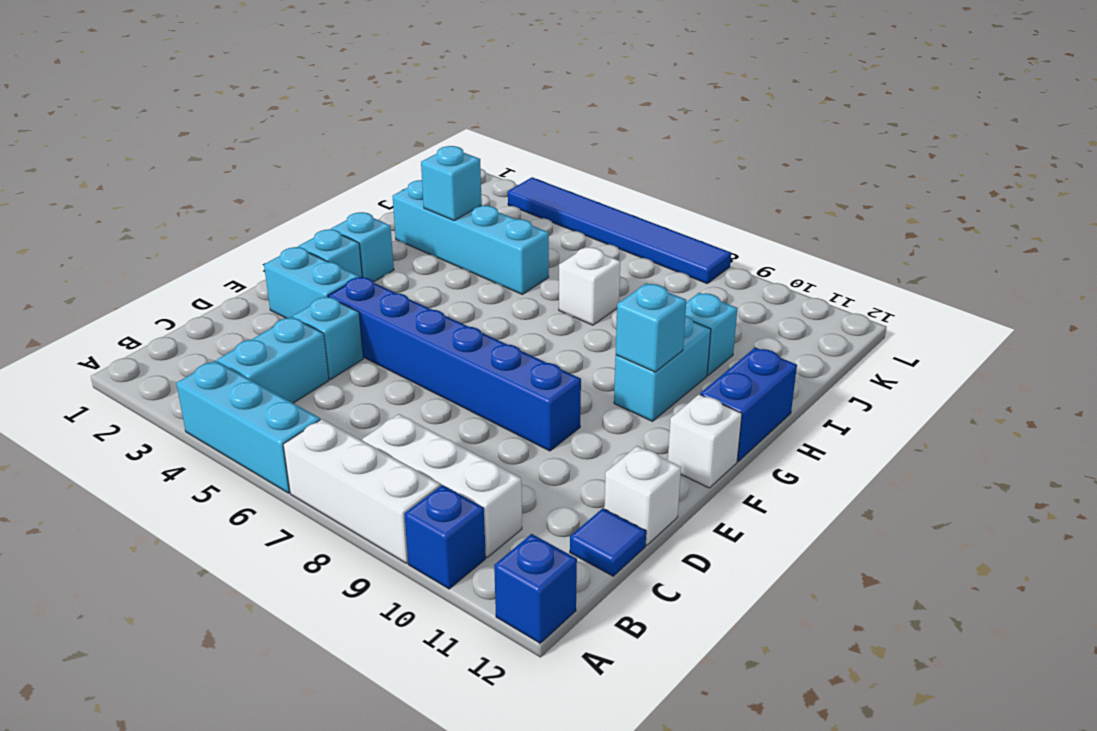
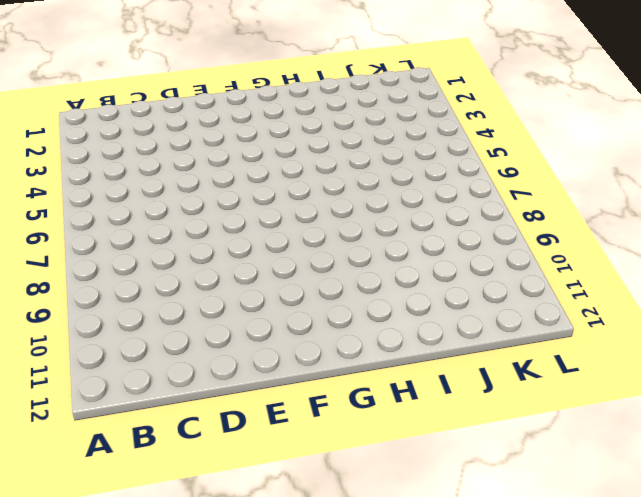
none -> cyan brick A4:A6 level 1
none -> white brick A7:A9 level 1
none -> blue brick A10 level 1

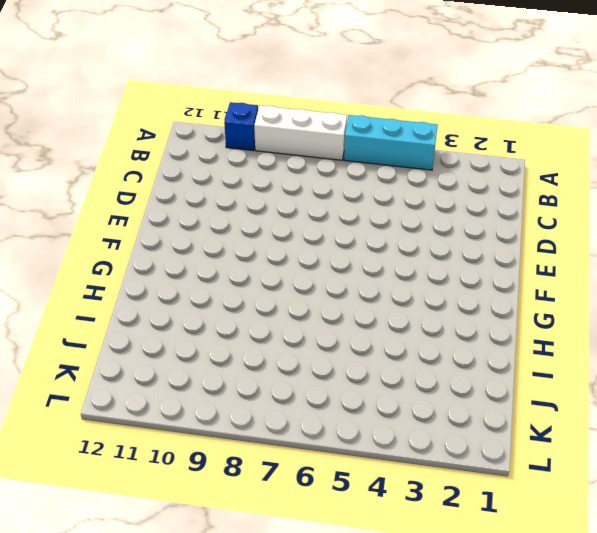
none -> blue brick A12 level 1
none -> cyan brick B4:C4 level 1
none -> white brick B8:B10 level 1

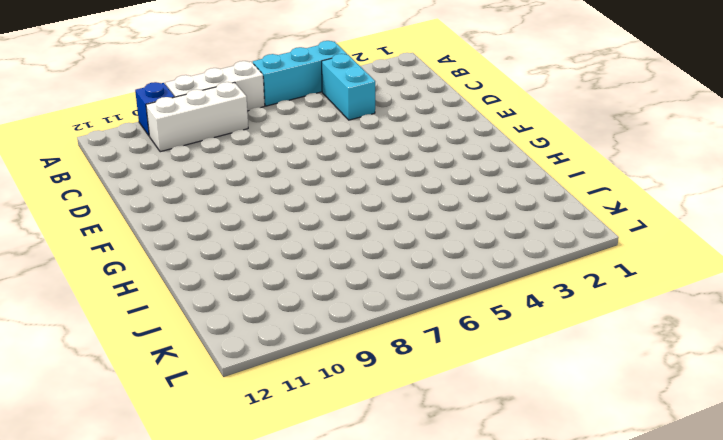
none -> blue brick A12 level 1
none -> blue tile C12 level 1
none -> cyan brick D4 level 1

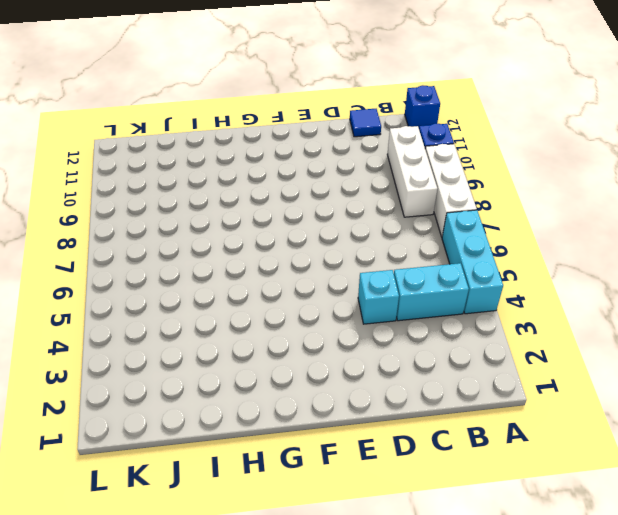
none -> white brick D12 level 1
none -> cyan brick E2:E3 level 1
none -> blue brick E4:E9 level 1

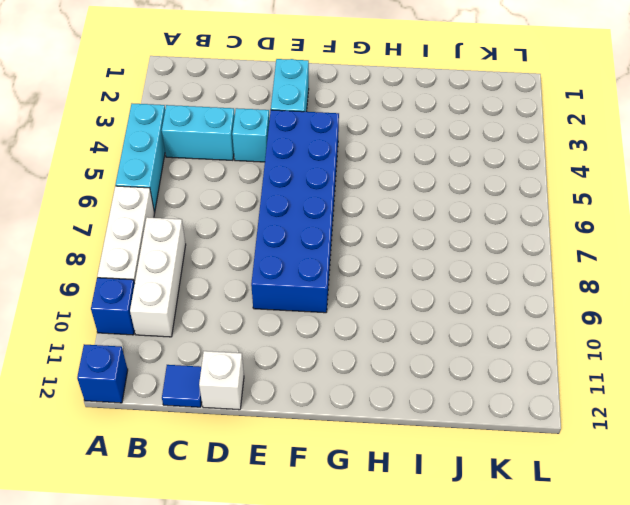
blue brick E4:F9 level 1 -> blue brick E4:E9 level 1
none -> cyan brick F2 level 1
none -> white brick F12 level 1
none -> cyan brick G2 level 1

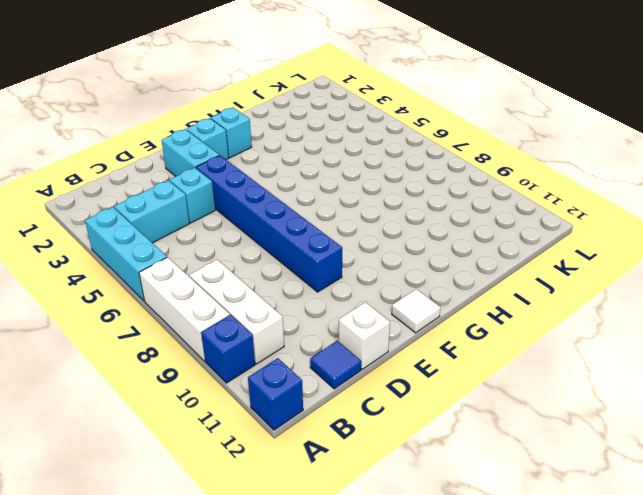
white tile F12 level 1 -> white brick F12 level 1
none -> cyan brick G10:H10 level 1
none -> blue brick G12:H12 level 1
none -> cyan brick I2:I5 level 1

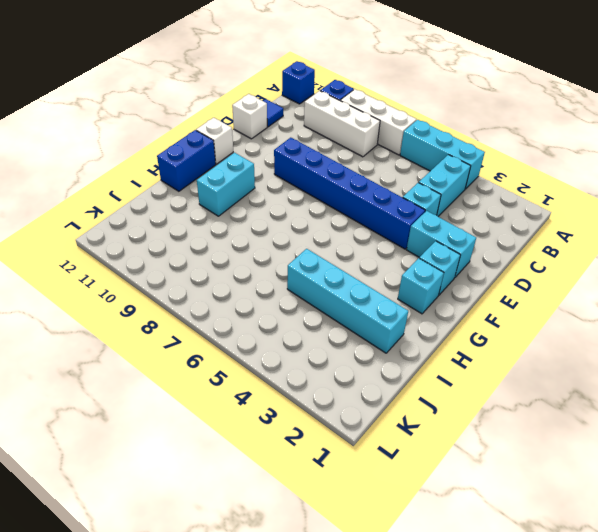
none -> white brick I7 level 1
none -> cyan brick I10 level 1
none -> blue tile L3:L8 level 1

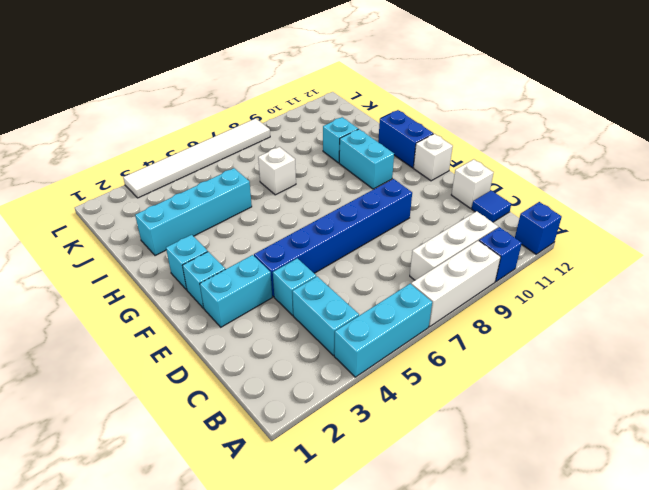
white tile L3:L8 level 1 -> blue tile L3:L8 level 1
none -> cyan brick G10 level 2
none -> cyan brick I3 level 2

